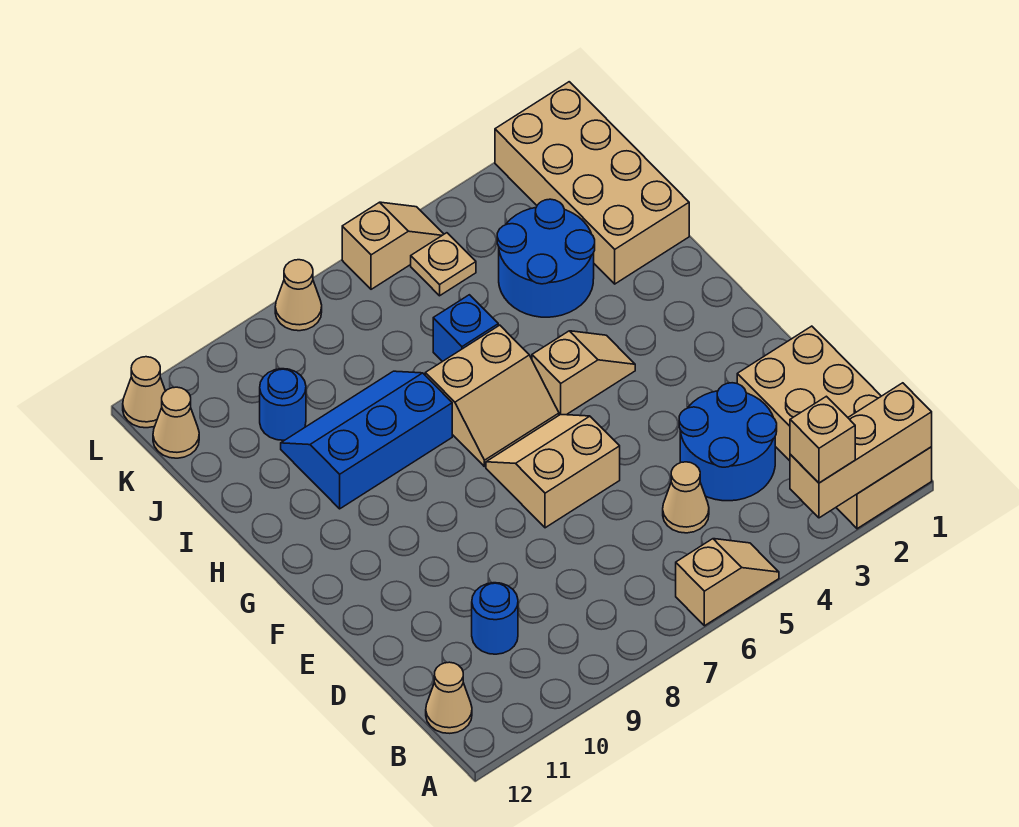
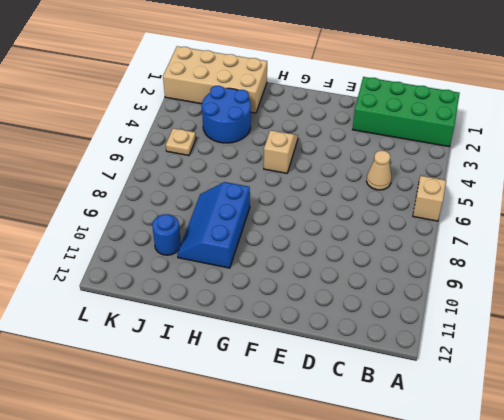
green brick A1:D2 level 1 -> tan brick A1:D2 level 1
none -> tan cone B12 level 1
none -> blue round brick C3:D4 level 1
none -> blue round brick C10 level 1

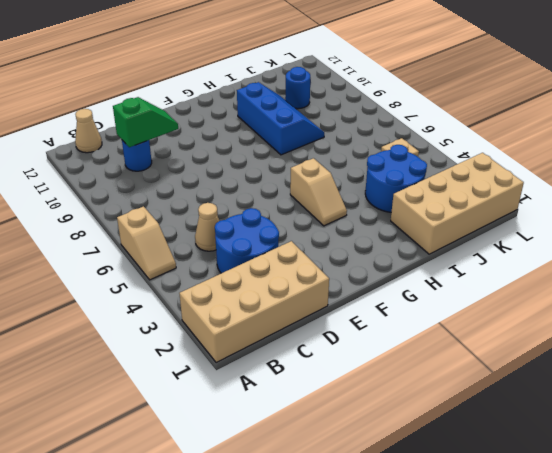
green slope C10:D10 level 2 top C -> none
none -> tan slope E6:F7 level 1 top E
none -> tan slope G6:H7 level 1 top H
none -> blue brick I6 level 1

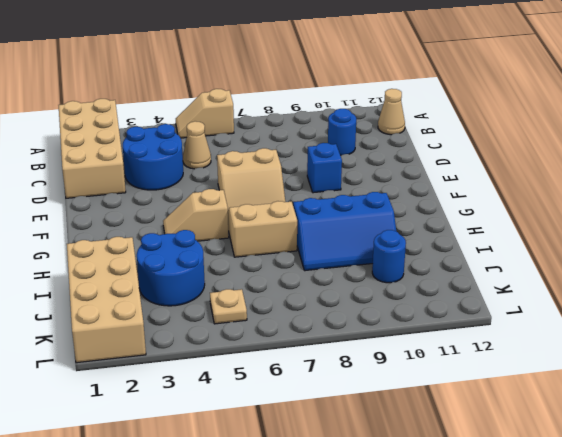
blue brick E9 level 1 -> blue brick I6 level 1
none -> tan cone K12 level 1
none -> tan slope L5:L6 level 1 top 6
none -> tan cone L8 level 1

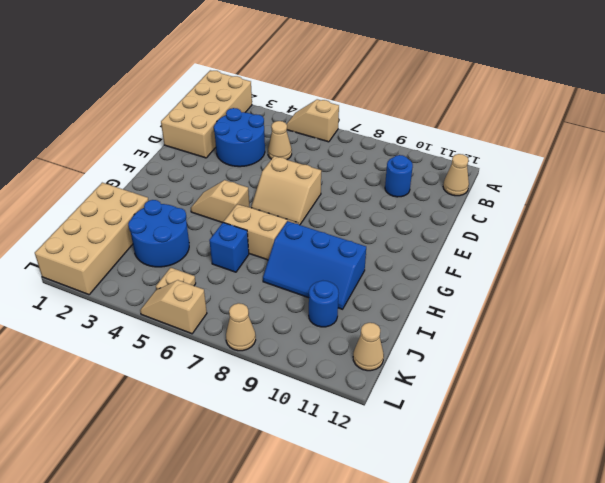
none -> tan cone L12 level 1
none -> tan brick A1:A3 level 2
none -> tan brick A3 level 3

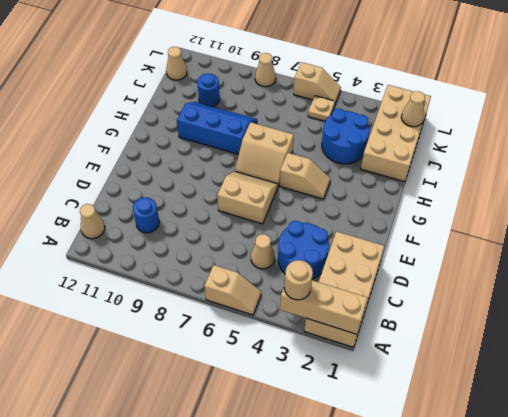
tan round brick A3 level 3 -> tan brick A3 level 3
tan cone K1 level 2 -> tan cone L12 level 1
none -> blue brick I6 level 1

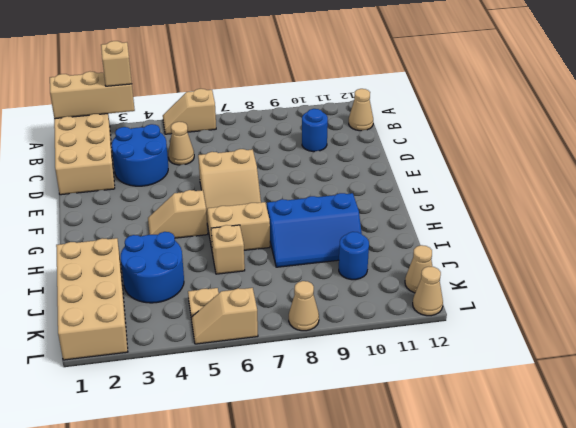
tan brick I6 level 1 -> blue brick I6 level 1

